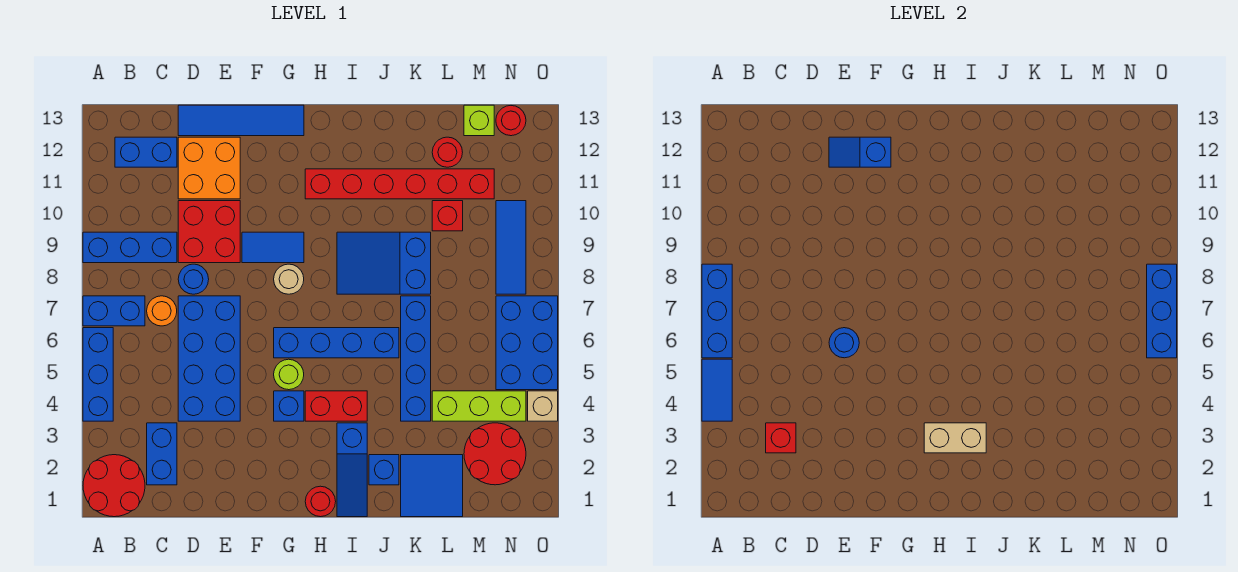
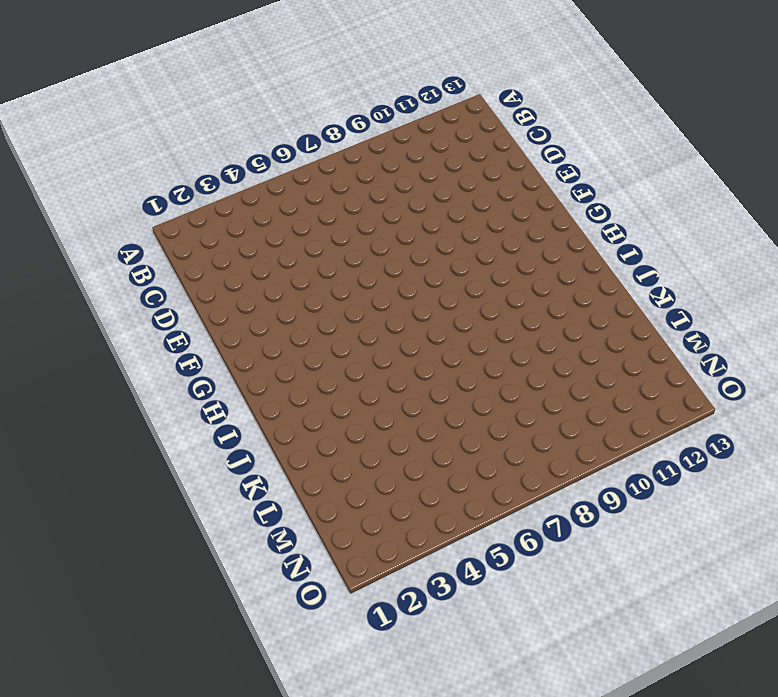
none -> red round brick A1:B2 level 1
none -> blue brick A4:A6 level 1
none -> blue brick A7:B7 level 1
none -> blue brick A9:C9 level 1

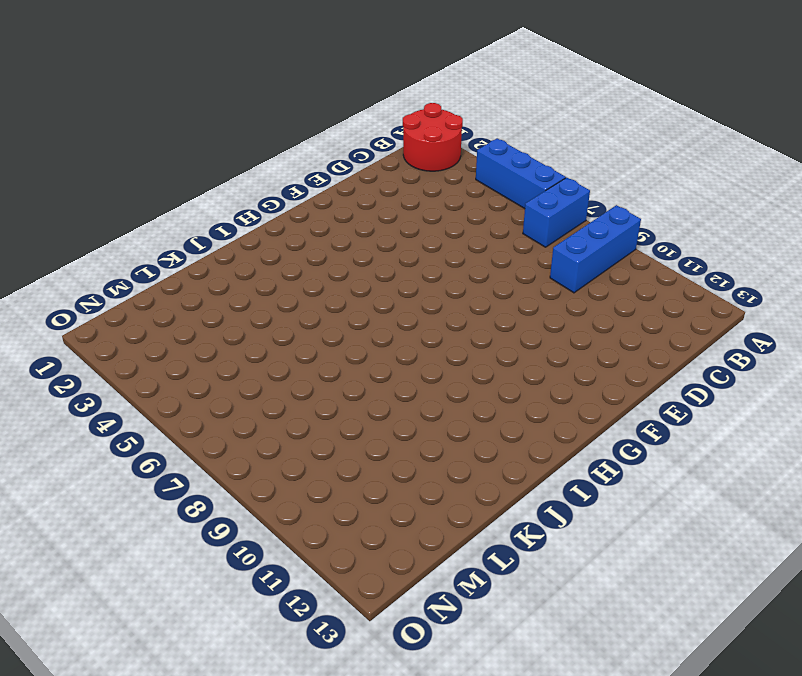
none -> blue brick B12:C12 level 1
none -> blue brick C2:C3 level 1
none -> orange round brick C7 level 1
none -> blue brick D4:E7 level 1

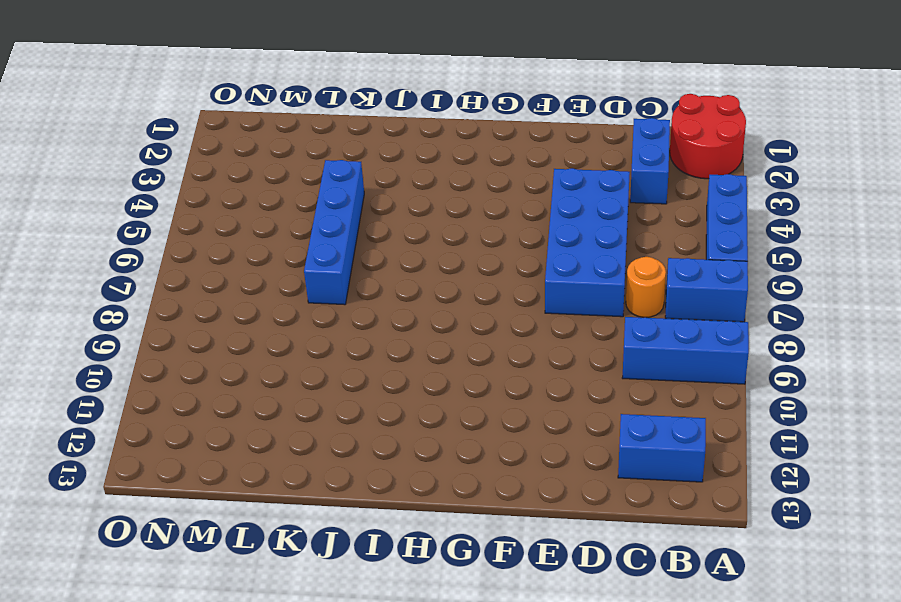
none -> blue round brick D8 level 1
none -> red brick D9:E10 level 1
none -> orange brick D11:E12 level 1
none -> blue tile D13:G13 level 1

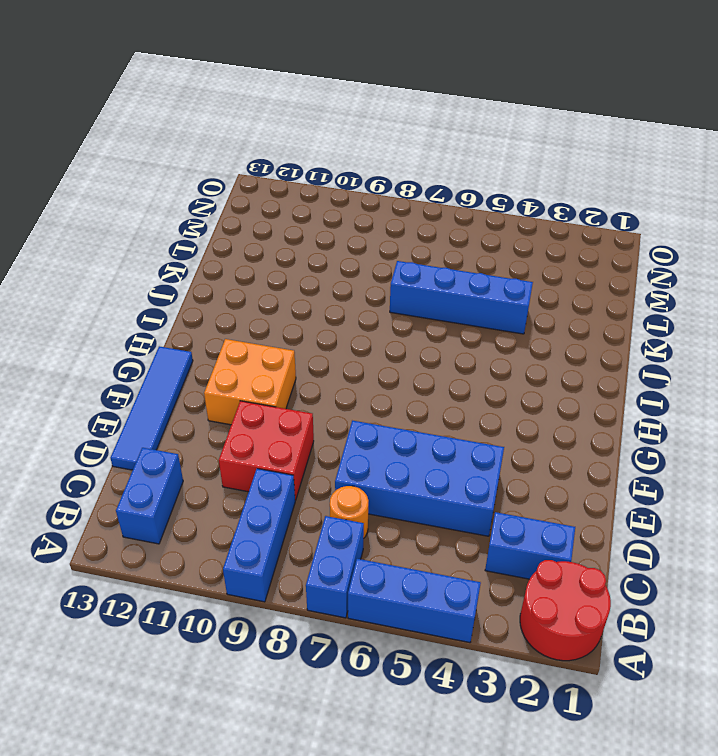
orange brick F10:G11 level 1 -> orange brick D11:E12 level 1
none -> blue round brick D8 level 1
none -> blue tile F9:G9 level 1
none -> blue brick G4 level 1
none -> lime round brick G5 level 1

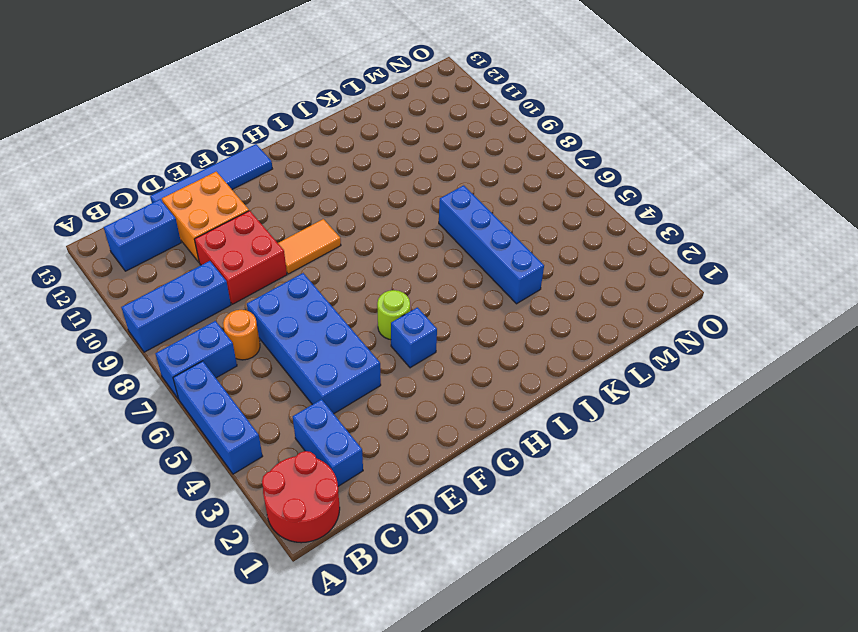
orange tile F9:G9 level 1 -> blue tile F9:G9 level 1
none -> blue round brick D8 level 1
none -> blue brick G6:J6 level 1
none -> tan round brick G8 level 1
none -> red round brick H1 level 1

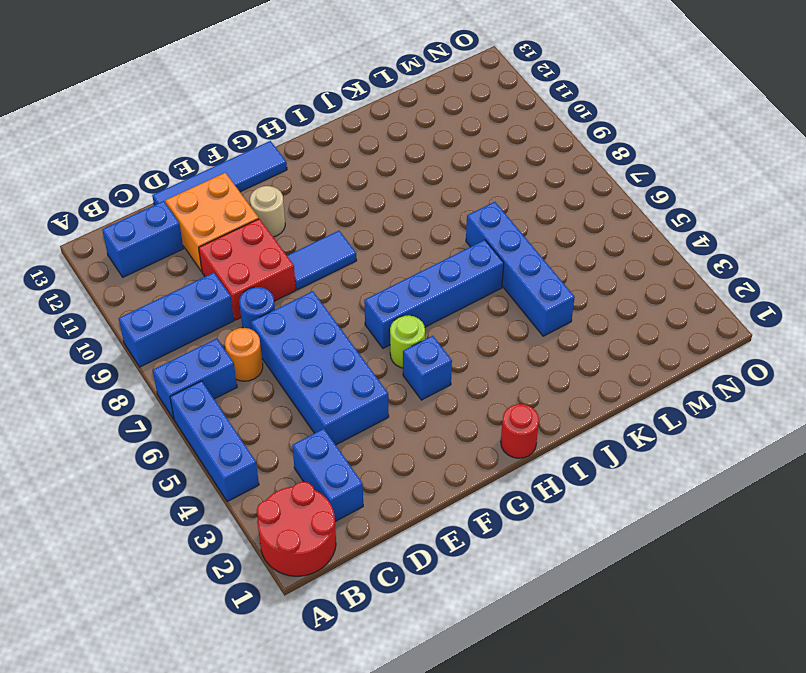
tan round brick F11 level 1 -> tan round brick G8 level 1
none -> red brick H4:I4 level 1
none -> red brick H11:M11 level 1
none -> blue slope I1:I3 level 1 top 3
none -> blue slope I8:K9 level 1 top K

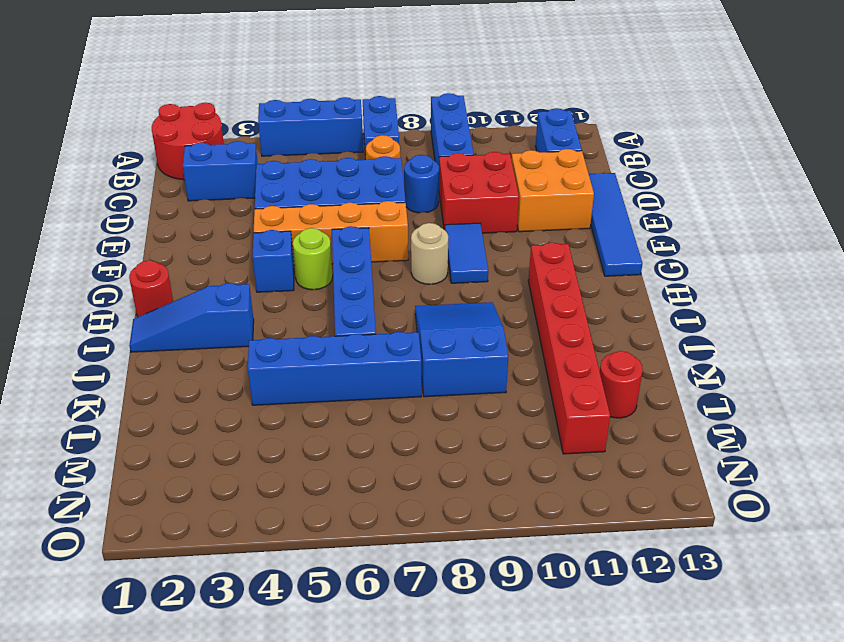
orange brick F4:F7 level 1 -> none
none -> red brick H4:I4 level 1
none -> blue brick J2 level 1
none -> blue tile K1:L2 level 1
none -> lime brick L4:N4 level 1

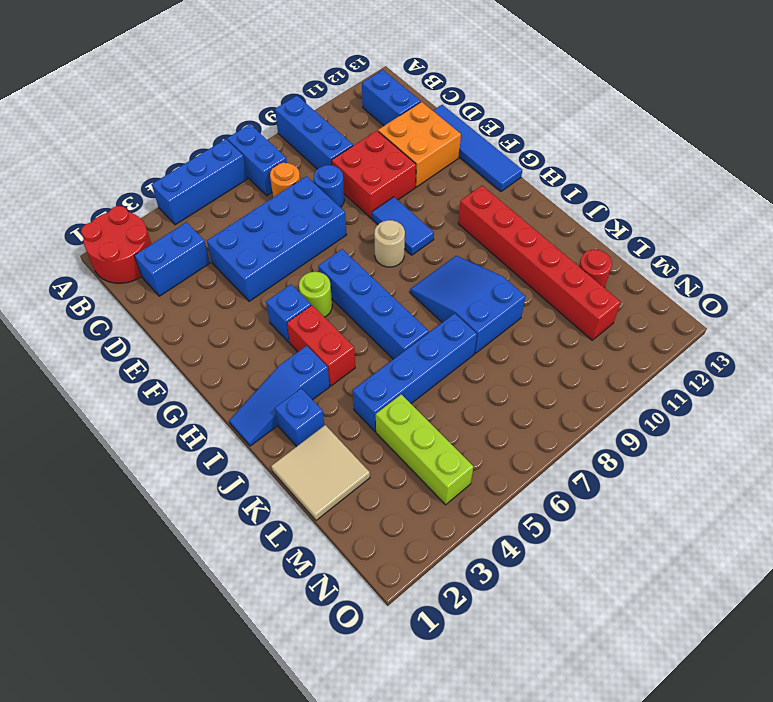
tan tile K1:L2 level 1 -> blue tile K1:L2 level 1
none -> red round brick H1 level 1
none -> red brick L10 level 1
none -> red round brick M2:N3 level 1
none -> lime brick M13 level 1

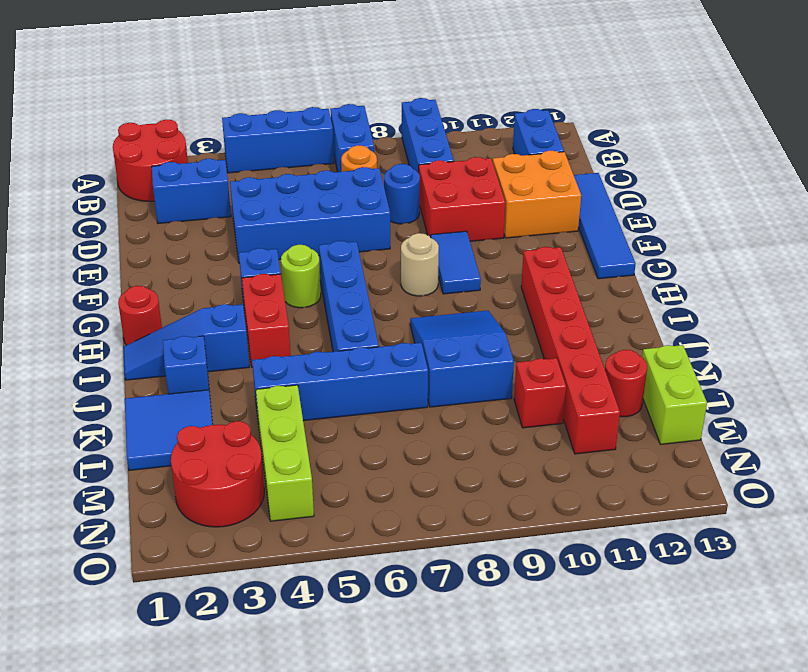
lime brick L13:M13 level 1 -> lime brick M13 level 1
none -> blue brick N5:O7 level 1
none -> blue tile N8:N10 level 1
none -> red round brick N13 level 1
none -> tan brick O4 level 1

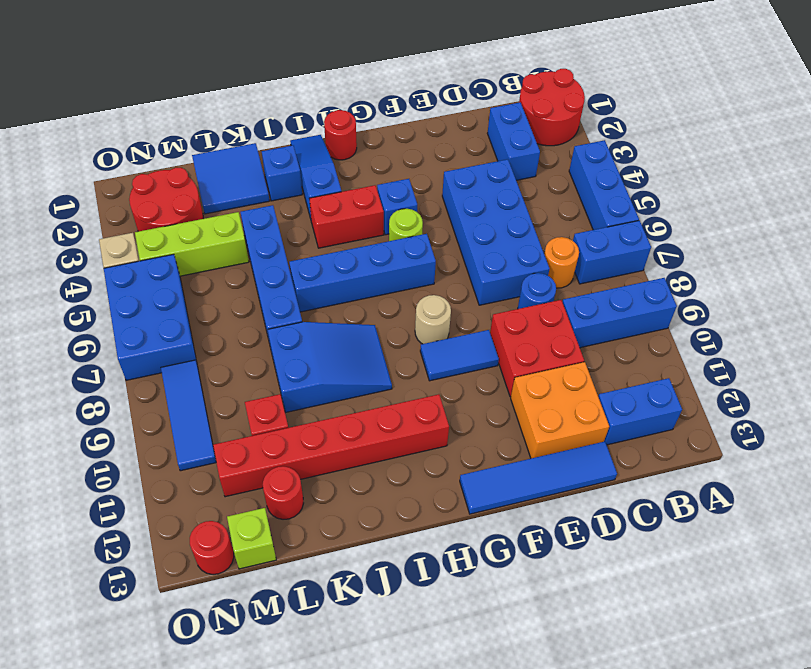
none -> blue tile A4:A5 level 2
none -> blue brick A6:A8 level 2
none -> red brick C3 level 2
none -> blue round brick E6 level 2

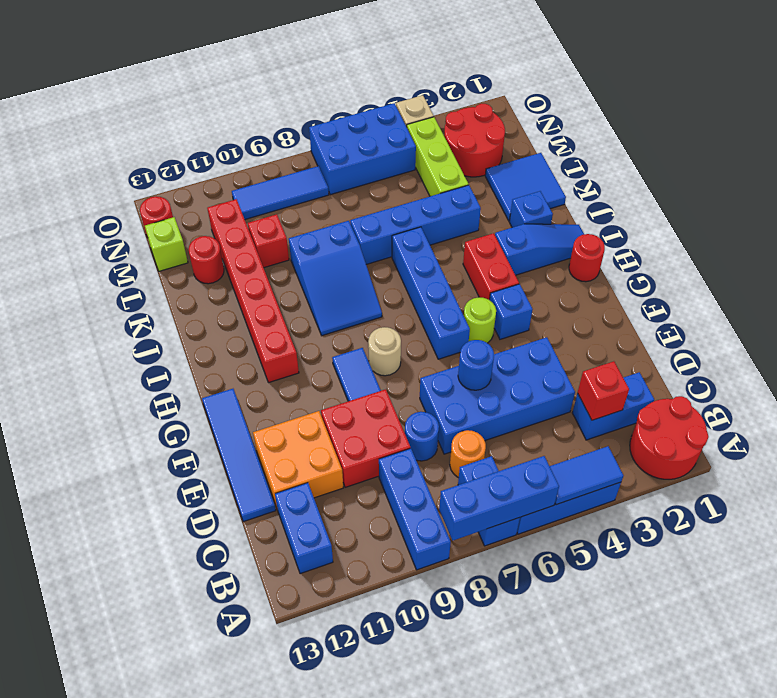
none -> blue slope E12:F12 level 2 top F
none -> tan brick H3:I3 level 2
none -> blue brick O6:O8 level 2

